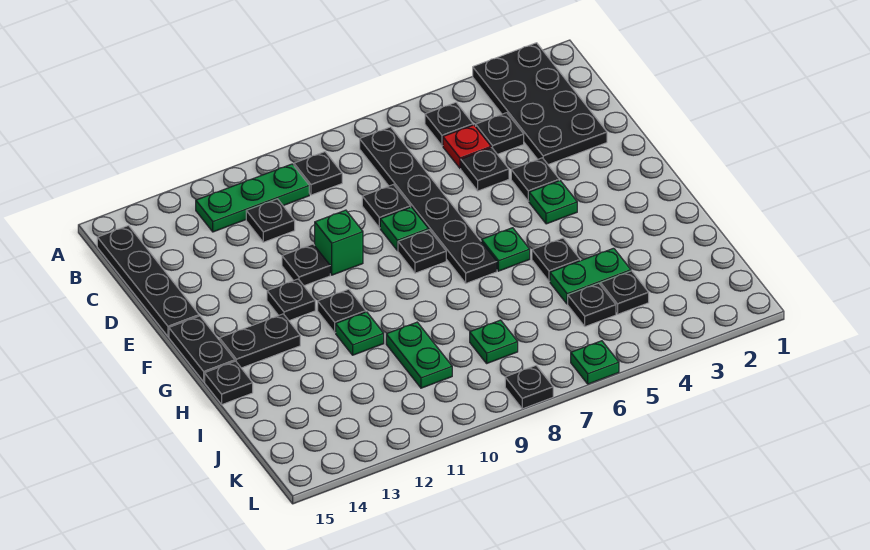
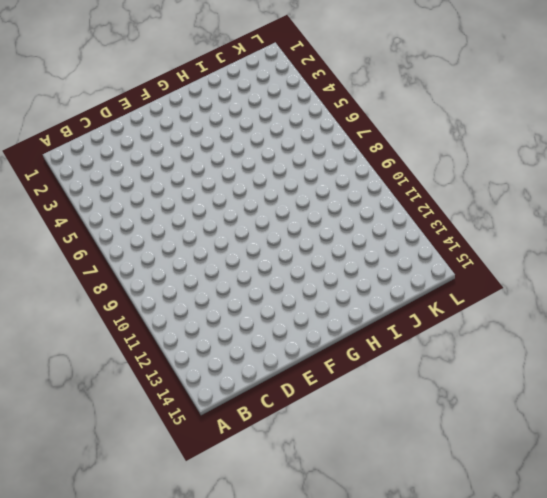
none -> black plate A2:D3 level 1
none -> black plate B5 level 1
none -> black plate B7:G7 level 1
none -> black plate B9 level 1

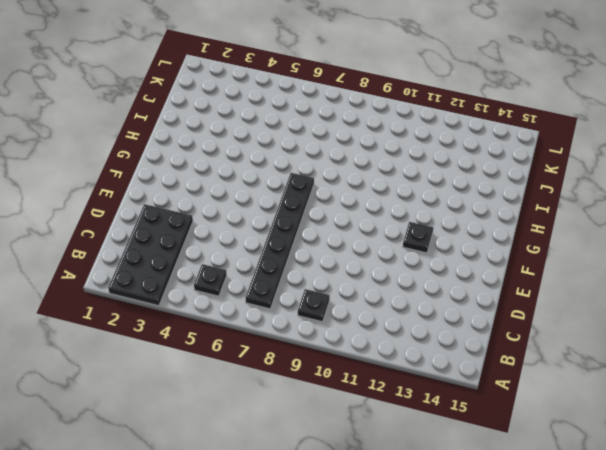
none -> green plate B10:B12 level 1
none -> black plate B15:E15 level 1
none -> black plate C4 level 1
none -> red plate C5 level 1

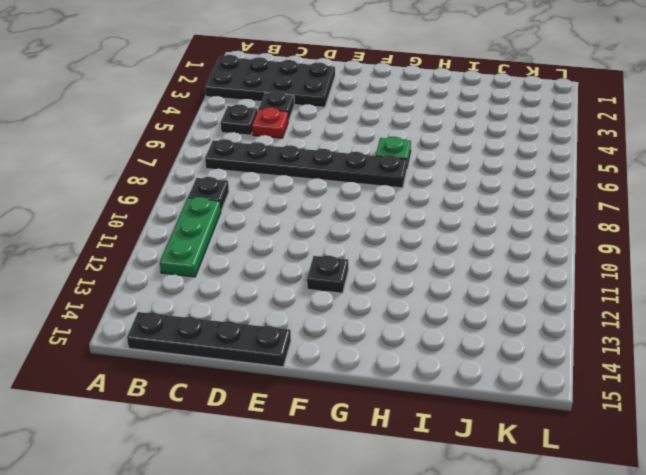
none -> black plate C11 level 1
none -> black plate D5 level 1
none -> black plate D8 level 1
none -> black plate E4 level 1

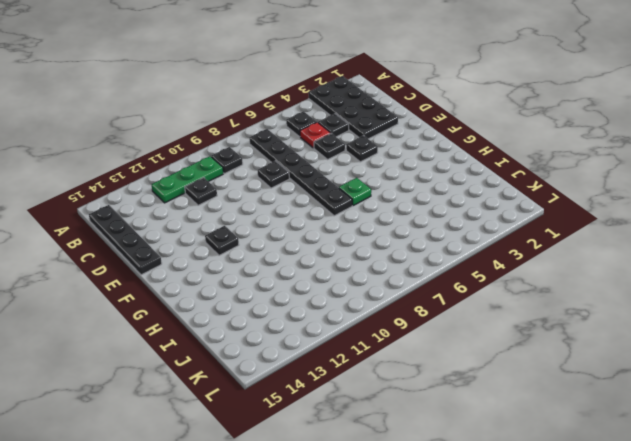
none -> green plate E8 level 1
none -> green brick E10 level 1
none -> black plate E11 level 1
none -> green plate F4 level 1

